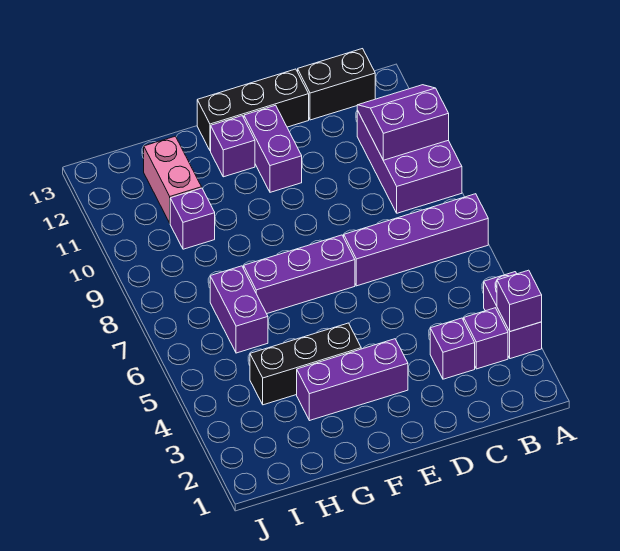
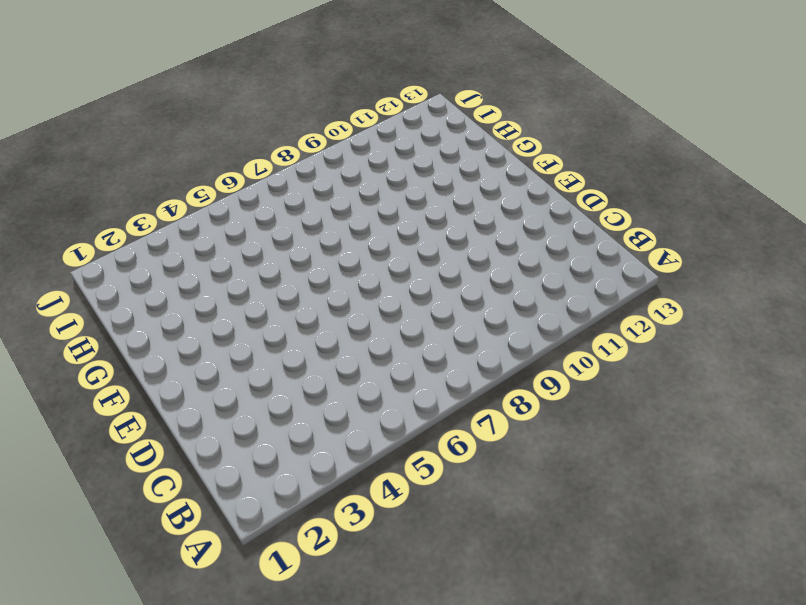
none -> purple brick A3:A4 level 1
none -> purple brick A7:D7 level 1
none -> purple brick A9:B11 level 1

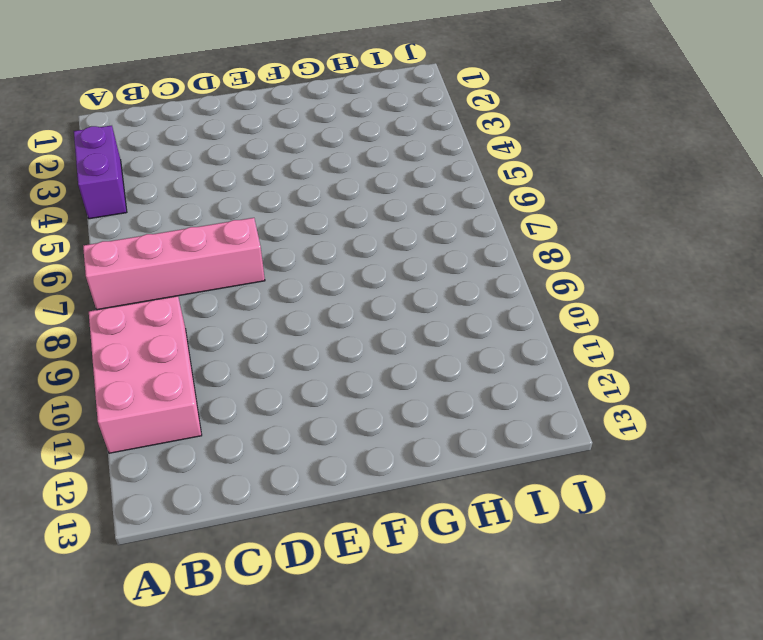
pink brick A7:D7 level 1 -> purple brick A7:D7 level 1
pink brick A9:B11 level 1 -> purple brick A9:B11 level 1
none -> purple brick B3 level 1
none -> black brick B13:C13 level 1
none -> purple brick C3 level 1

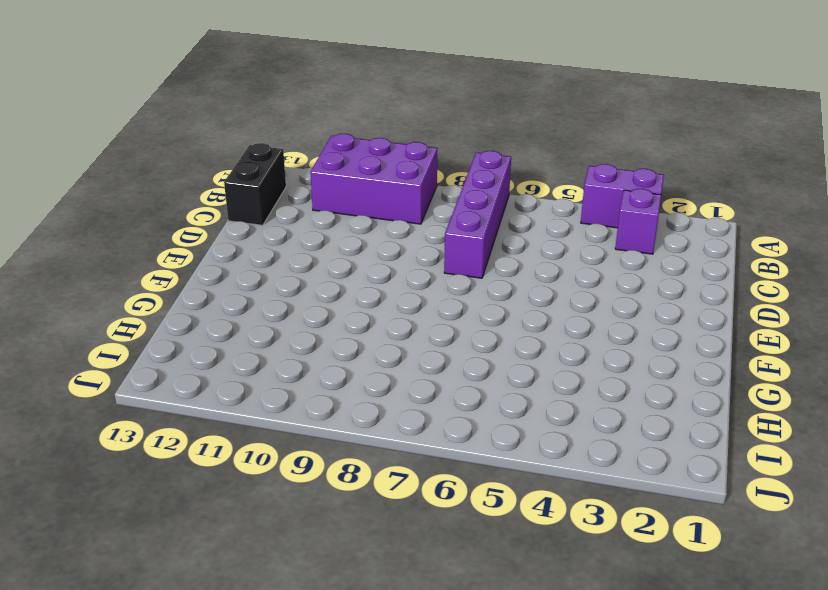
none -> purple brick C3 level 1
none -> black brick D13:F13 level 1
none -> purple brick E3:G3 level 1

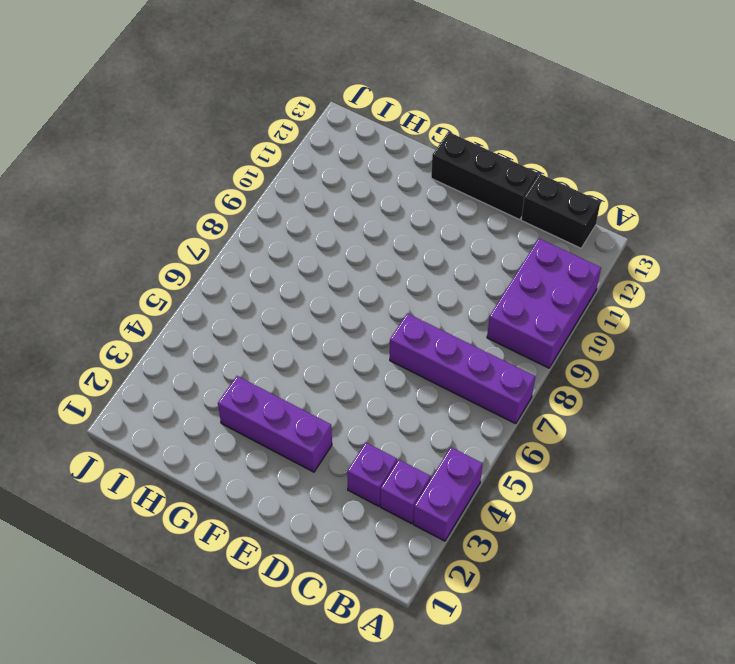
none -> purple brick E7:G7 level 1
none -> purple brick E11:E12 level 1
none -> black brick F4:H4 level 1

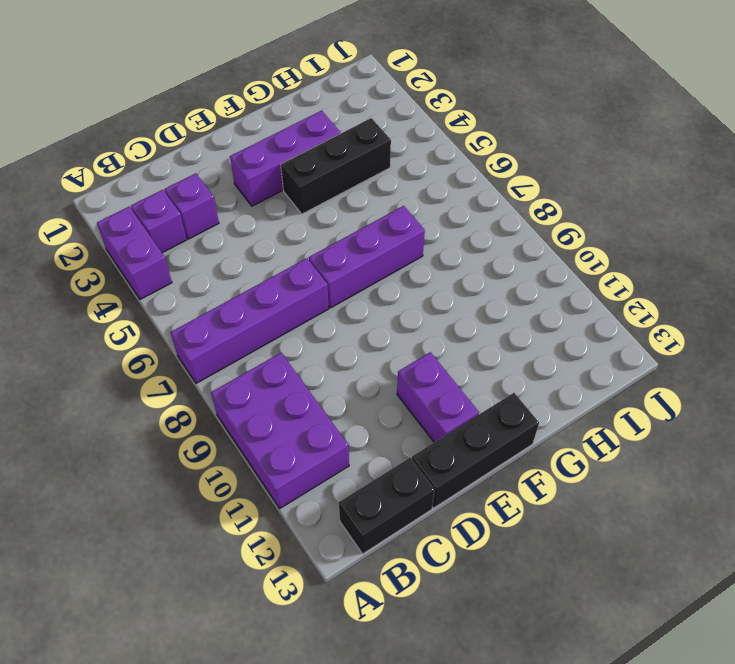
none -> purple brick F12 level 1
none -> purple brick H6:H7 level 1
none -> purple brick H10 level 1

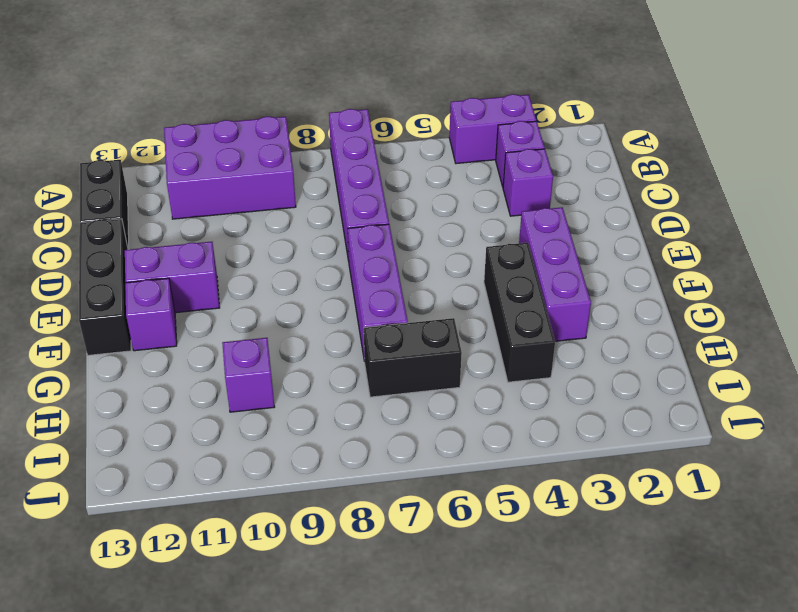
black brick H6:H7 level 1 -> purple brick H6:H7 level 1
none -> pink brick H11:H12 level 1
none -> purple brick A3 level 2
none -> purple slope A10:B11 level 2 top 10

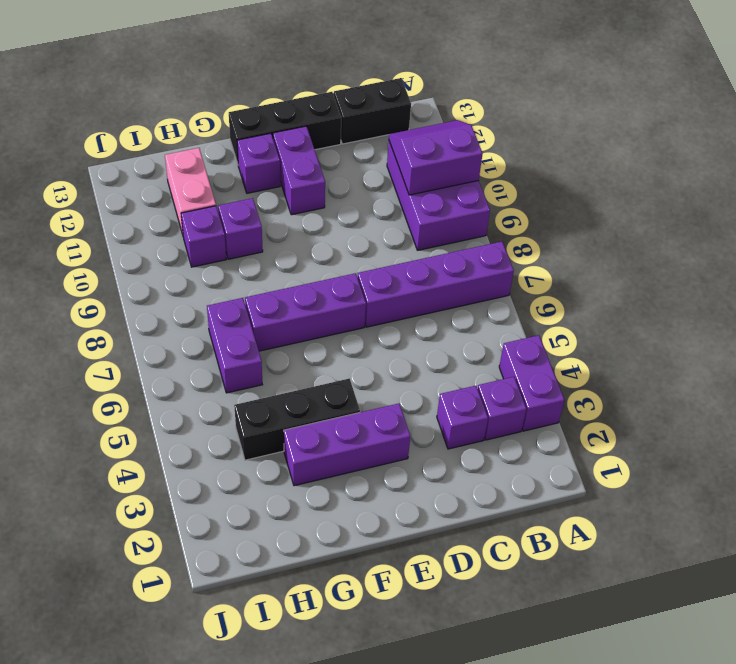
purple brick G10 level 1 -> purple brick A3 level 2

